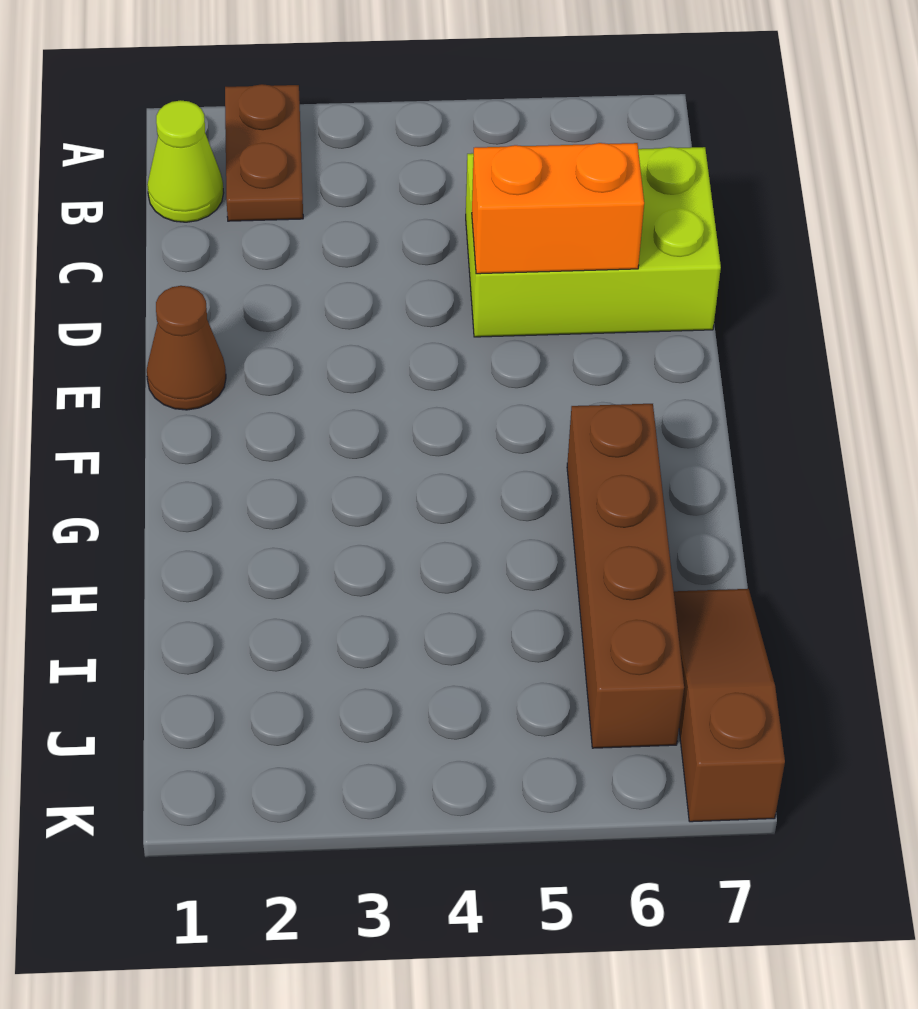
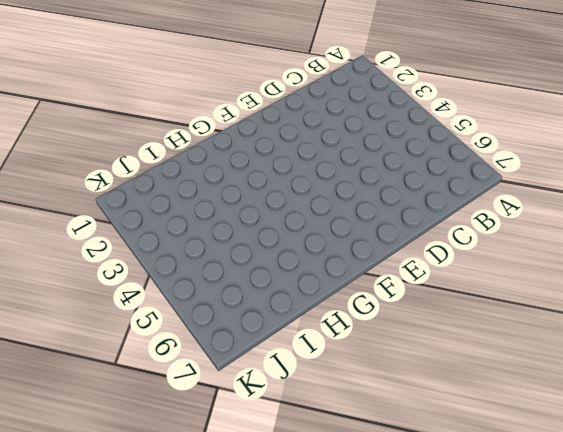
none -> brown plate A2:B2 level 1
none -> lime cone B1 level 1

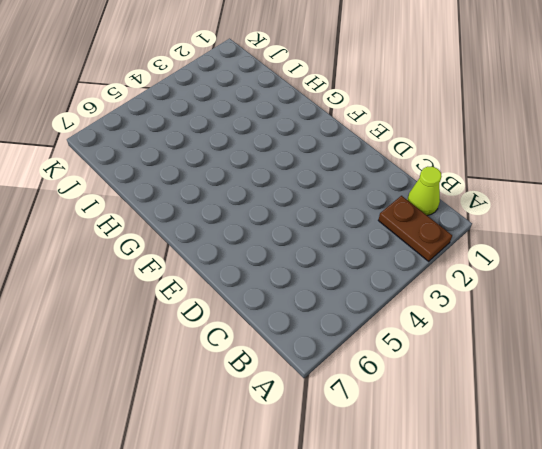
none -> lime brick C5:D7 level 1
none -> brown cone E1 level 1

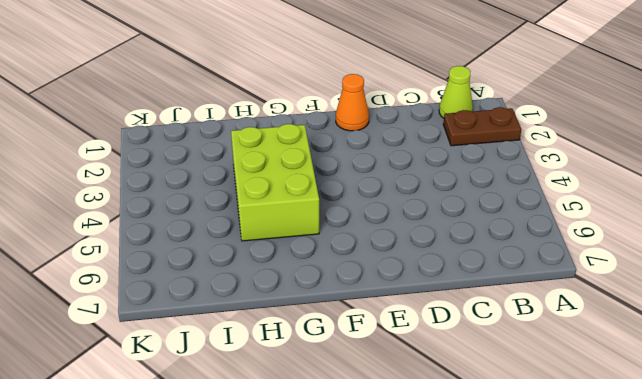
orange cone E1 level 1 -> brown cone E1 level 1
lime brick G3:H5 level 1 -> lime brick C5:D7 level 1
none -> brown brick G6:J6 level 1
none -> brown slope I7:K7 level 1 top K

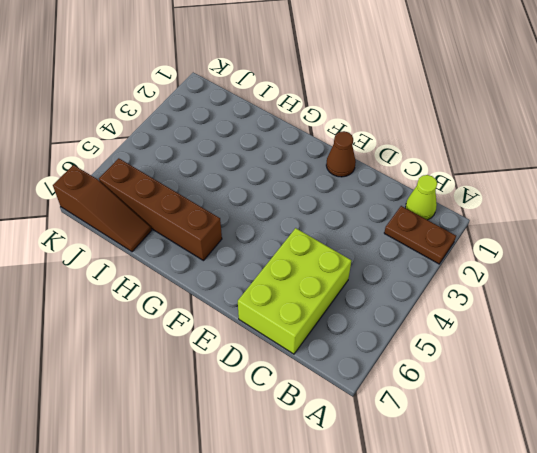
none -> orange brick D5:D6 level 2

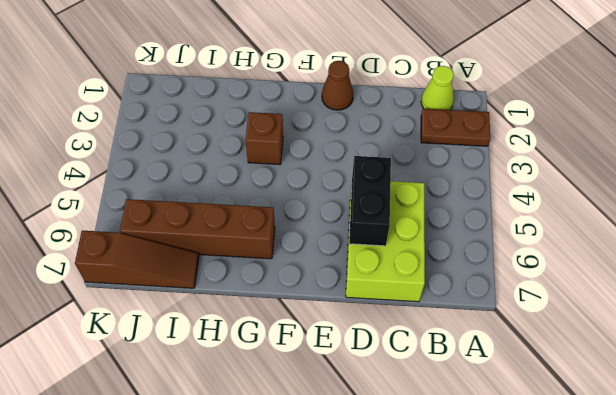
black brick D5:D6 level 2 -> orange brick D5:D6 level 2
brown brick G3 level 1 -> none

